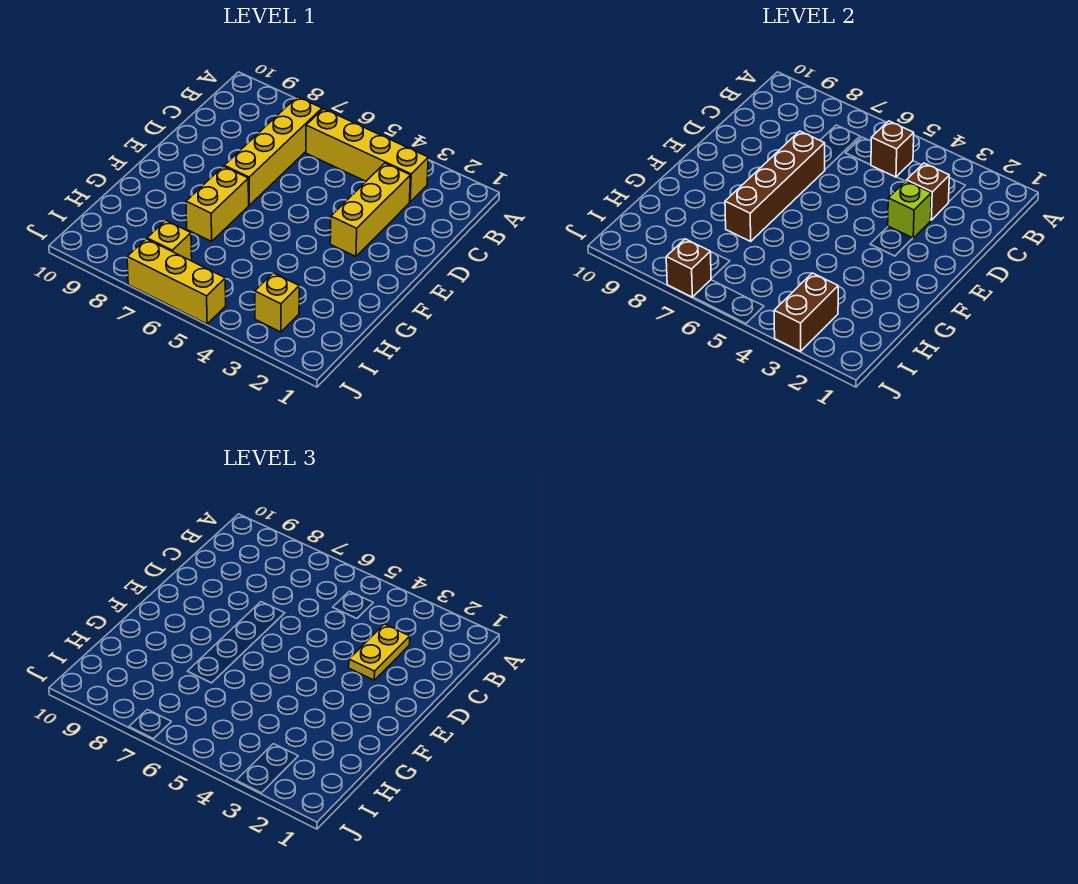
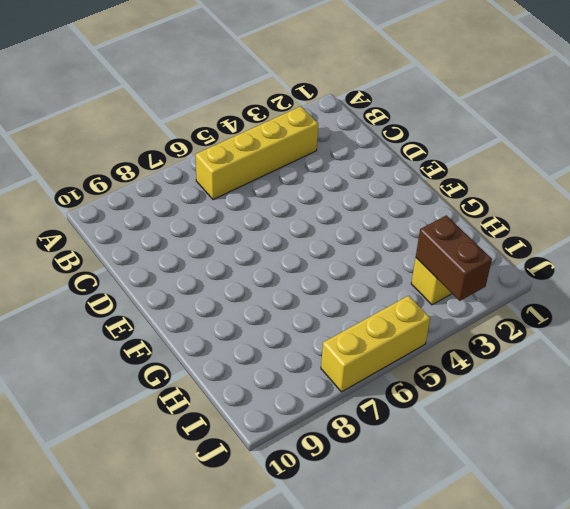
none -> yellow brick B7:E7 level 1
none -> yellow brick C3:E3 level 1
none -> yellow brick F7:G7 level 1

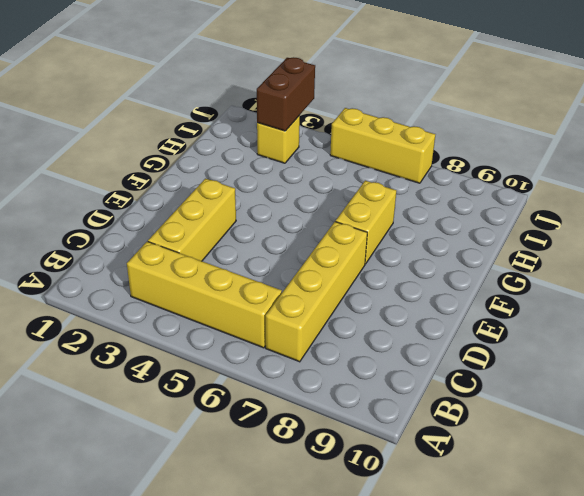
none -> yellow brick I7 level 1
none -> brown brick B5 level 2
none -> brown brick C3 level 2

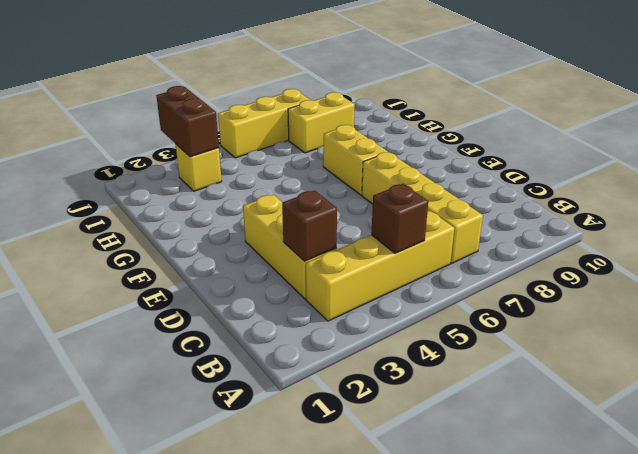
yellow brick I7:I8 level 1 -> yellow brick I7 level 1
none -> lime brick D3 level 2
none -> brown brick D7:G7 level 2
none -> brown brick J7 level 2

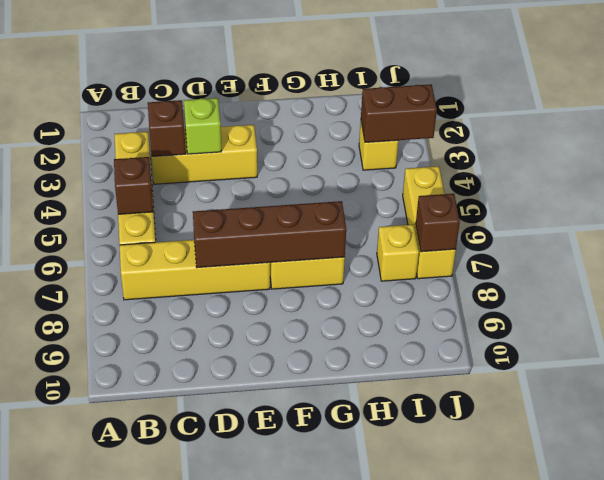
none -> yellow plate C3:D3 level 3

